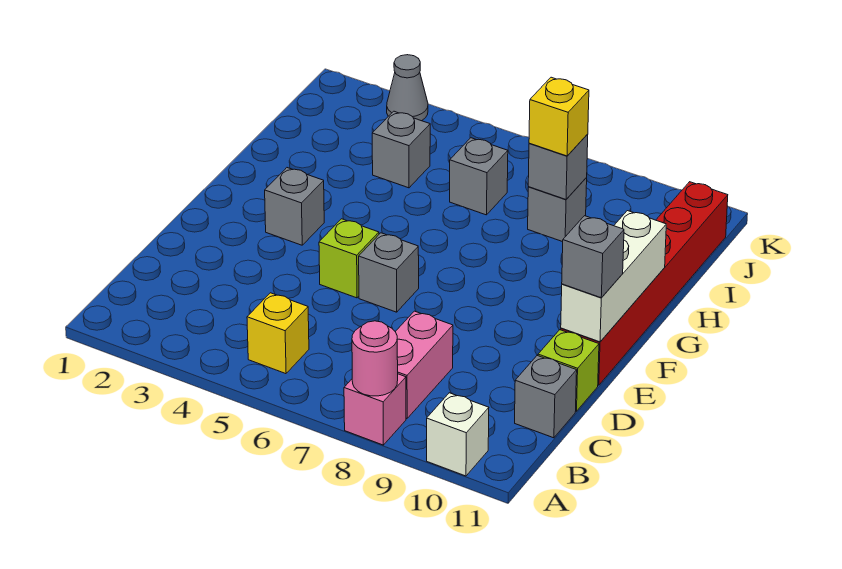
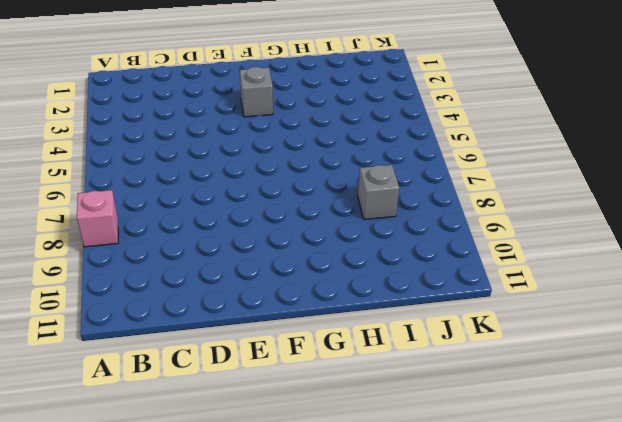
none -> white brick A10 level 1
none -> yellow brick B5 level 1
none -> pink brick B8:C8 level 1

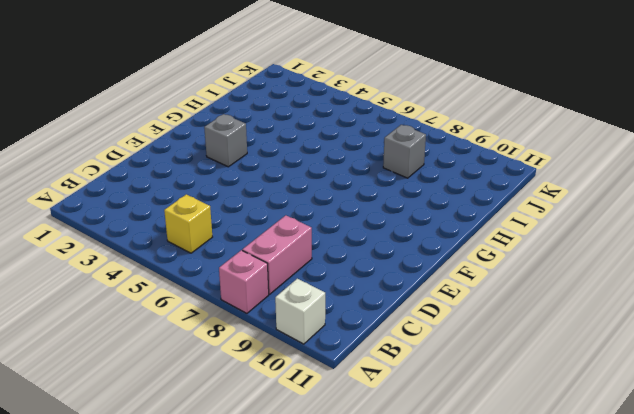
none -> grey brick C11 level 1
none -> lime brick D11 level 1
none -> lime brick E5 level 1

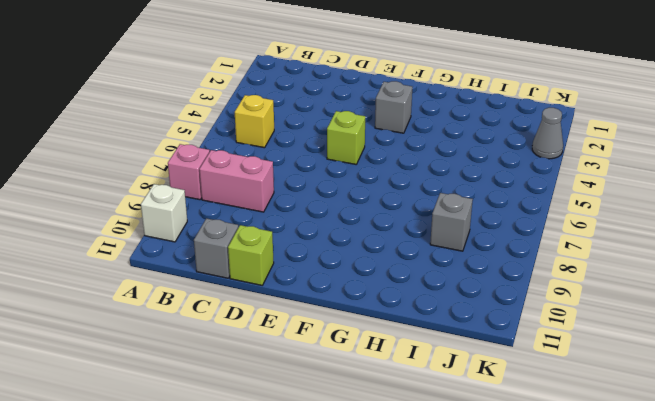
none -> grey brick E6 level 1
none -> red brick E11:J11 level 1
none -> grey brick I4 level 1

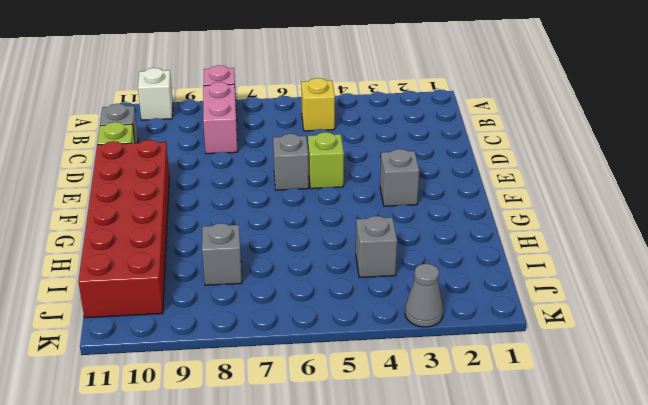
red brick E10:J11 level 1 -> red brick E11:J11 level 1
none -> grey brick I6 level 1
none -> pink round brick A8 level 2
none -> white brick E11:G11 level 2

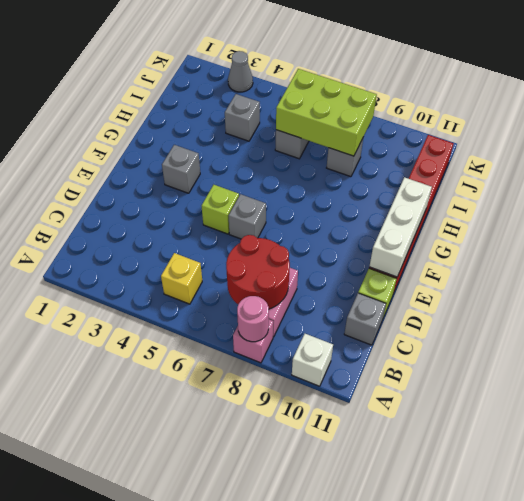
red round brick B7:C8 level 2 -> none
lime brick I6:J8 level 2 -> grey brick I8 level 2
none -> grey brick E11 level 3
none -> yellow brick I8 level 3

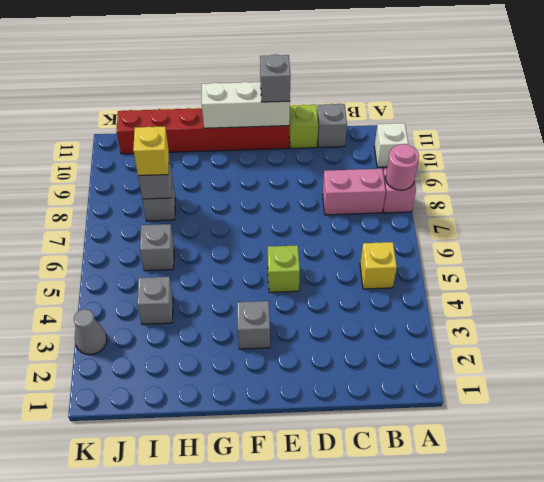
none -> grey brick E6 level 1

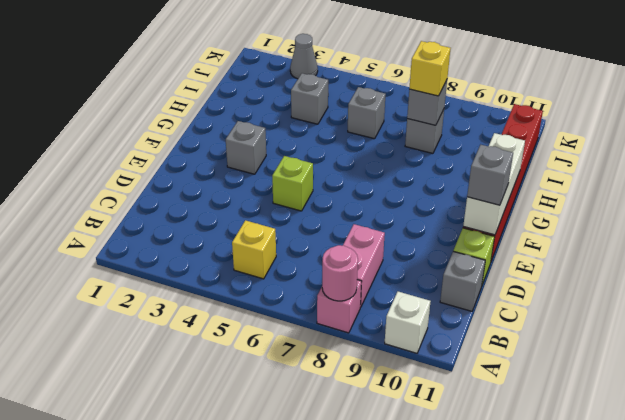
none -> grey brick E6 level 1

